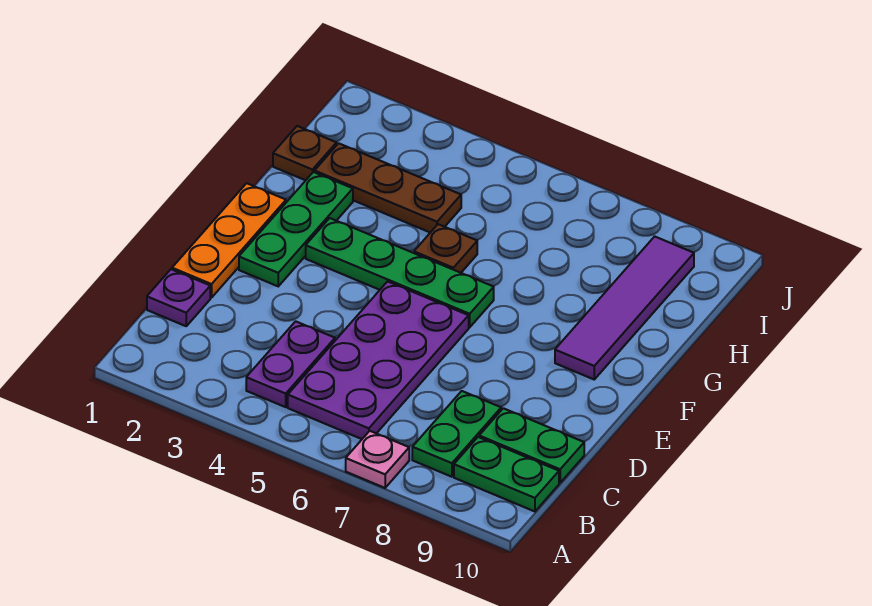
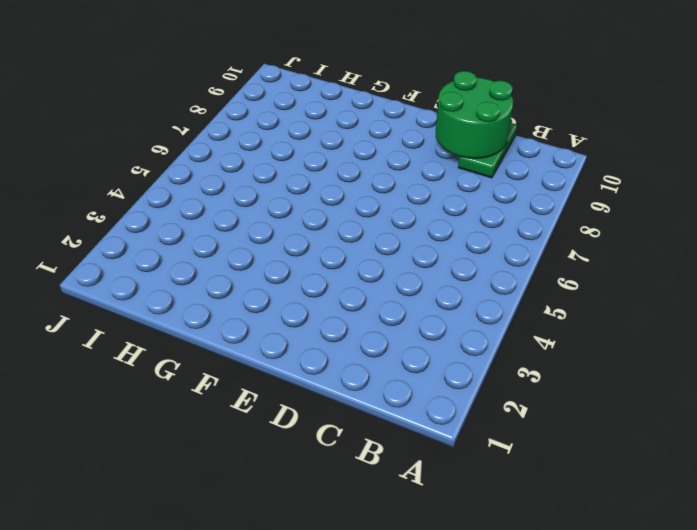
green round brick C9:D10 level 2 -> none
none -> pink plate A7 level 1
none -> purple plate B4:C4 level 1
none -> purple plate B5:E6 level 1

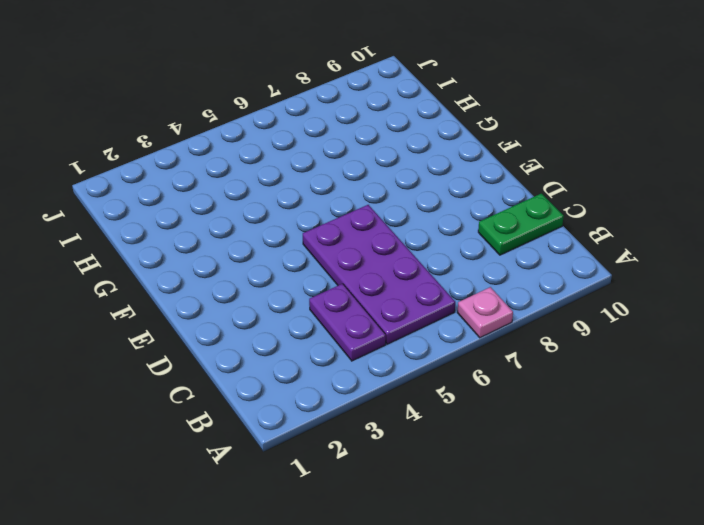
none -> green plate B8:C8 level 1
none -> green plate B9:B10 level 1
none -> purple plate C1 level 1

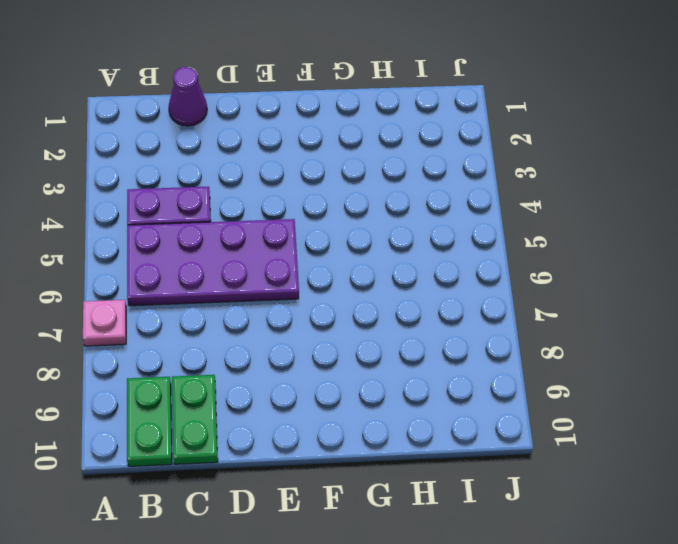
purple cone C1 level 1 -> purple plate C1 level 1
none -> green plate B8:C8 level 1
none -> orange plate D1:F1 level 1
none -> green plate E2:G2 level 1

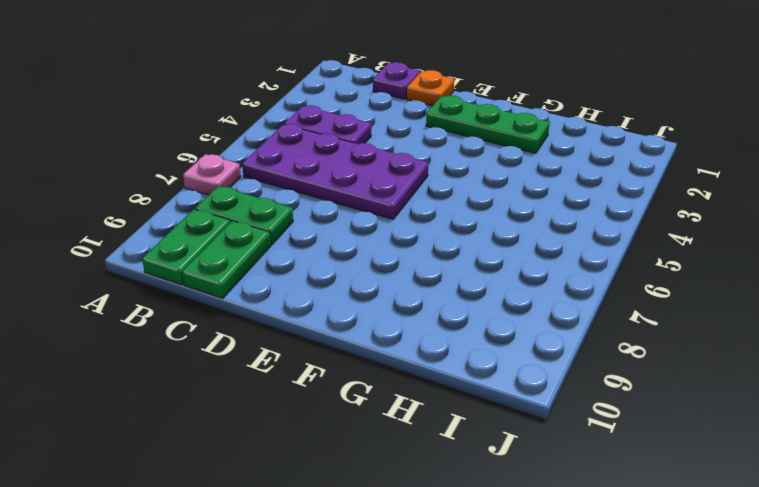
orange plate D1 level 1 -> orange plate D1:F1 level 1
none -> green plate F3:F6 level 1
none -> purple tile F9:I9 level 1
none -> brown plate G5 level 1

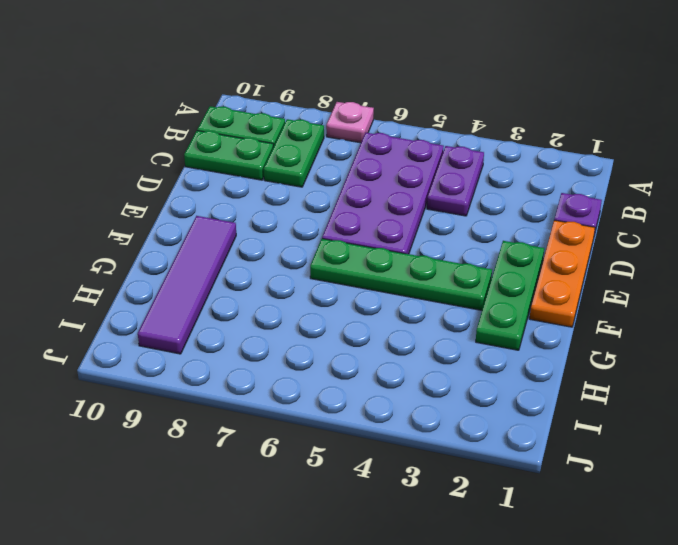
none -> brown plate G5 level 1
none -> brown plate H1 level 1
none -> brown plate H2:H4 level 1

